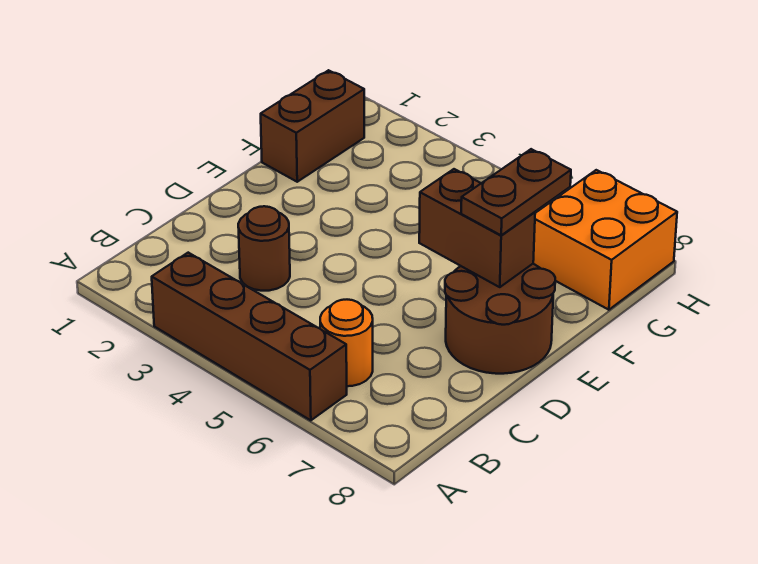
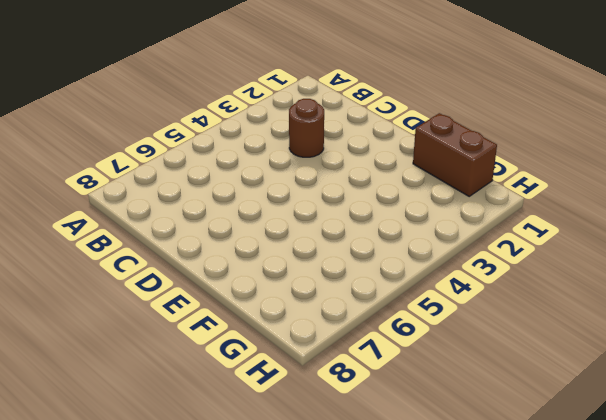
none -> brown brick A3:A6 level 1
none -> orange round brick B6 level 1

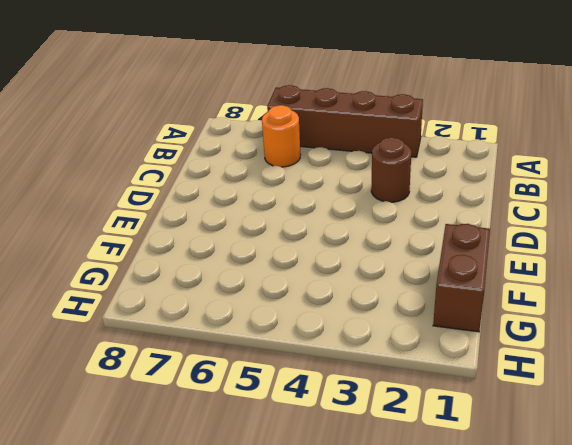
none -> brown round brick D7:E8 level 1
none -> orange brick G7:H8 level 1

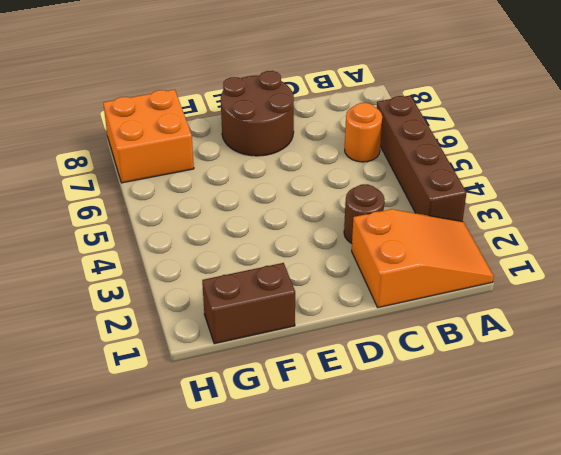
orange slope A1:C2 level 1 top C -> none
none -> brown brick E6:E7 level 2
none -> brown plate E7:F7 level 3

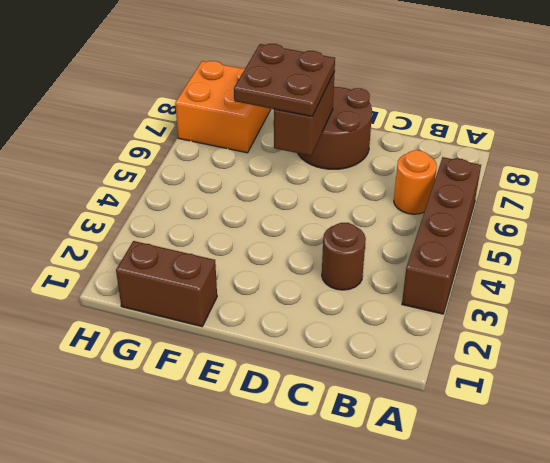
brown plate E6:F7 level 3 -> brown plate E7:F7 level 3

